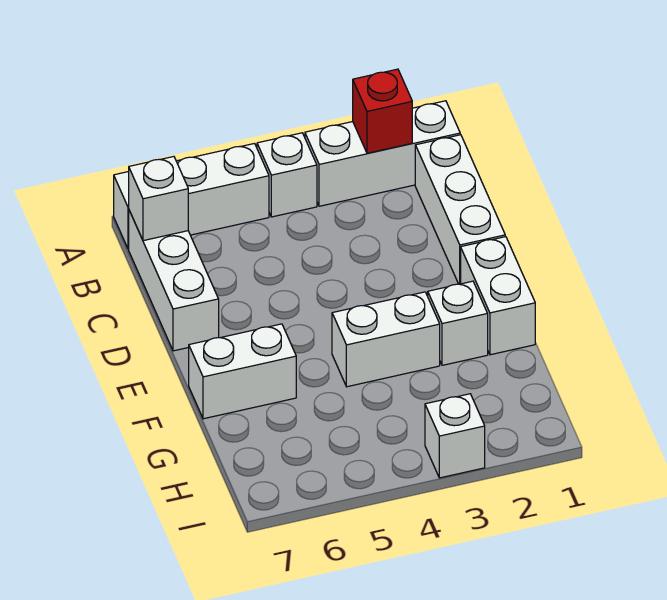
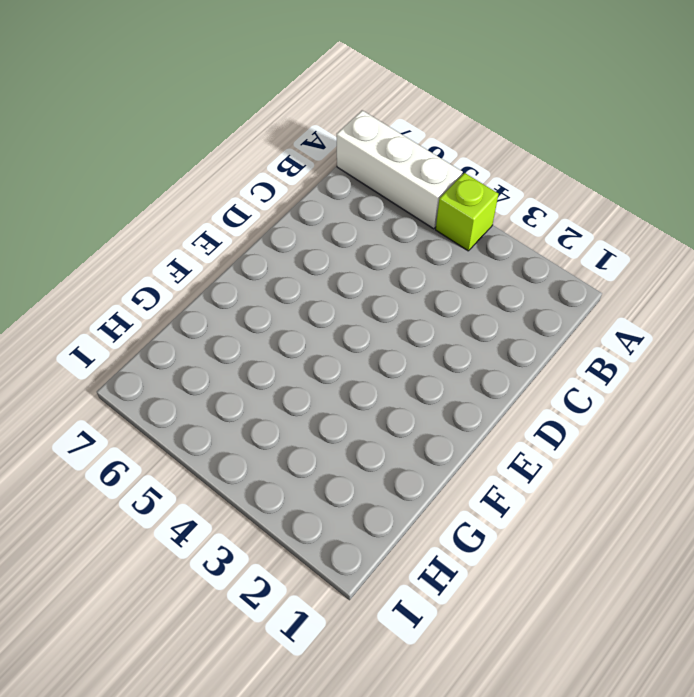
lime brick A4 level 1 -> white brick A4 level 1
none -> white brick A1:A3 level 1
none -> white brick B1:D1 level 1
none -> white brick B7:D7 level 1

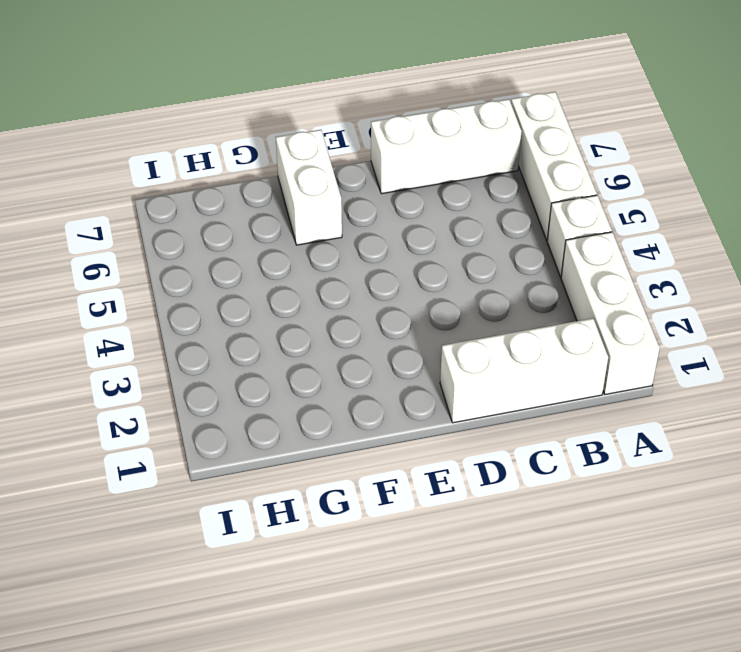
none -> white brick E1:F1 level 1
none -> white brick F2 level 1
none -> white brick F3:F4 level 1

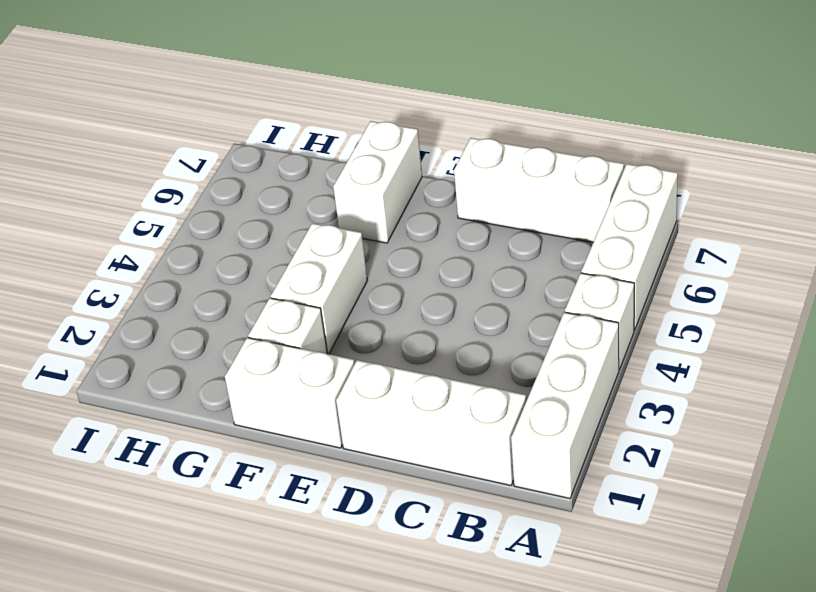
none -> white brick I3 level 1
none -> red brick A2 level 2
none -> white brick B7 level 2

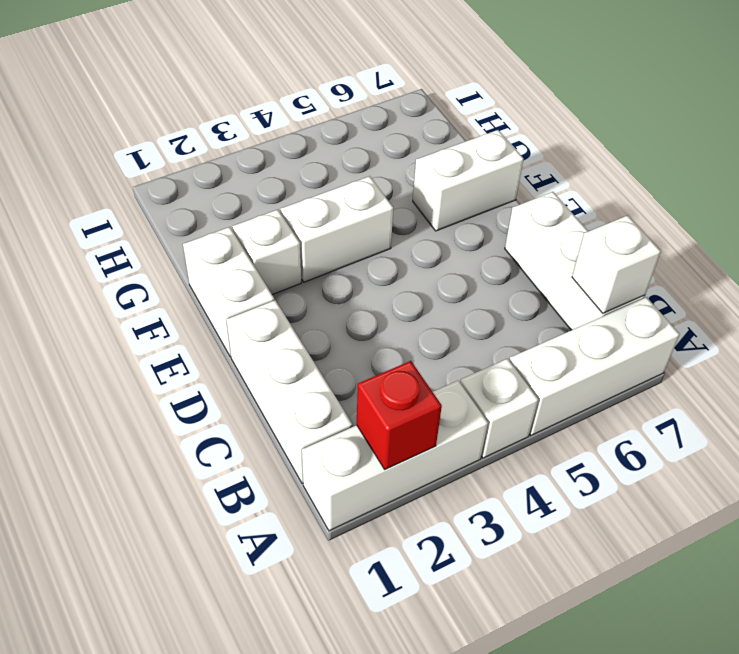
none -> white brick I3 level 1

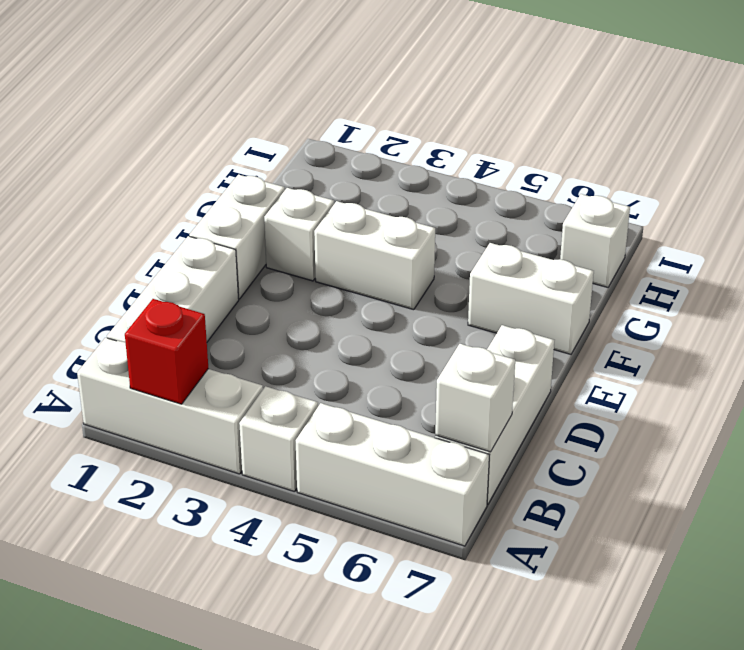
white brick H7 level 1 -> white brick I3 level 1

